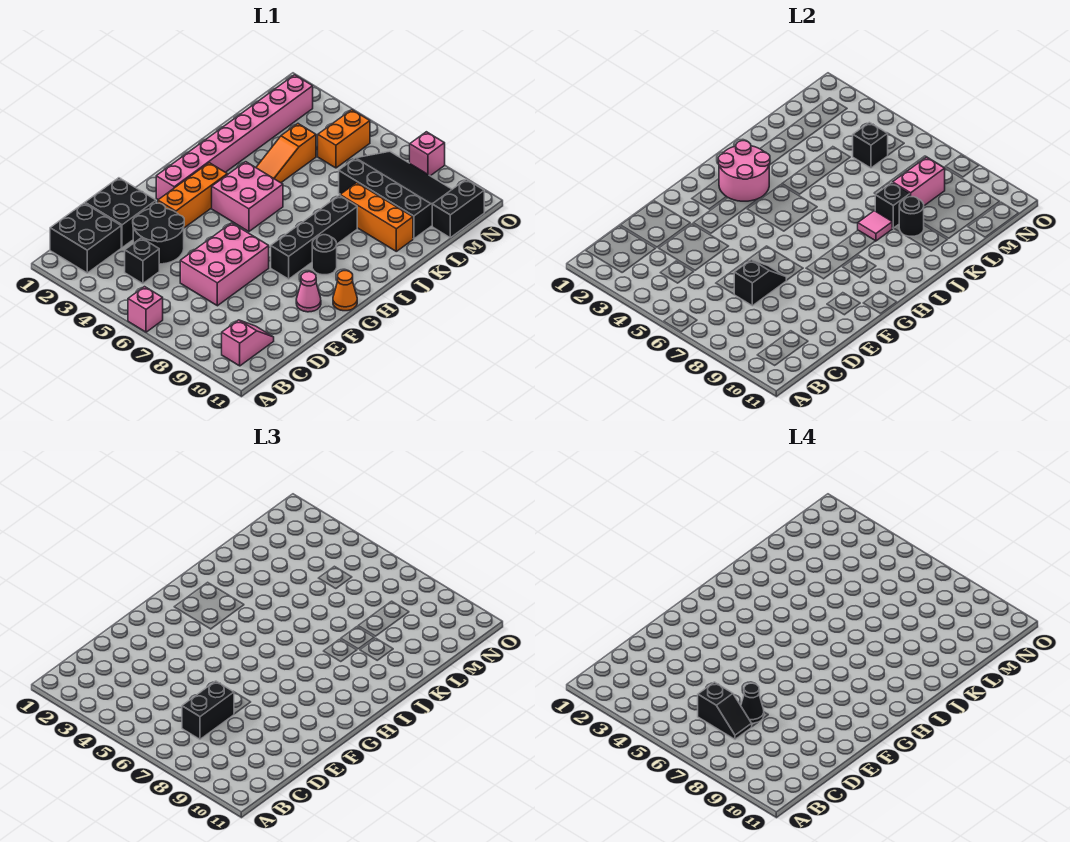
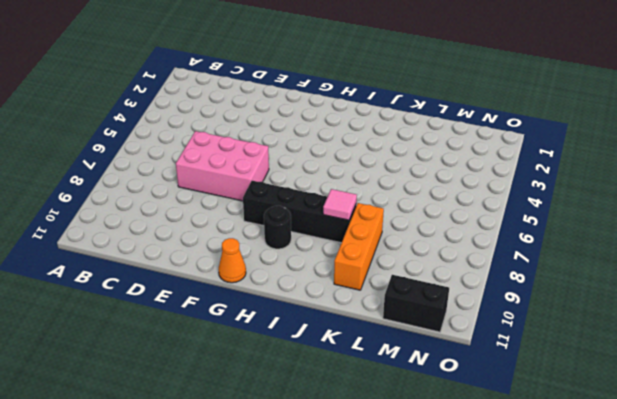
none -> pink brick A6 level 1
none -> black brick B1:C2 level 1
none -> pink slope B10:C10 level 1 top B
none -> black brick C4 level 1

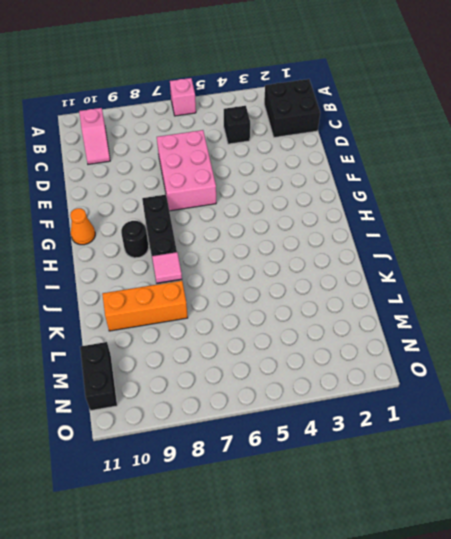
none -> black brick D1:E2 level 1
none -> black round brick D3:E4 level 1
none -> orange brick F3:H3 level 1
none -> pink cone F10 level 1

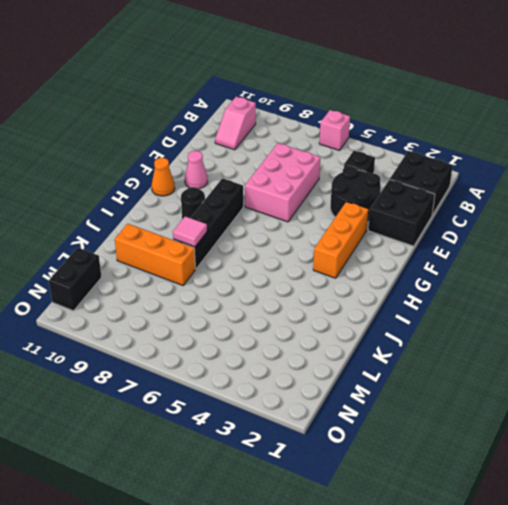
none -> pink brick G2:N2 level 1
none -> pink brick H4:I5 level 1
none -> orange slope J4:L4 level 1 top L
none -> black slope L7:N10 level 1 top L

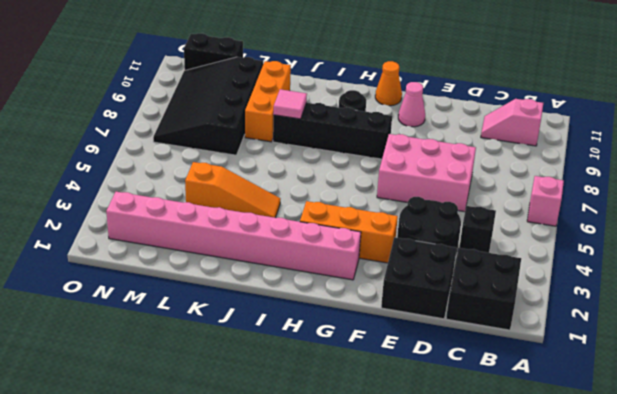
none -> pink brick H4:I5 level 1
none -> orange brick M5:N5 level 1
none -> pink brick O8 level 1
none -> black slope D7:E7 level 2 top D

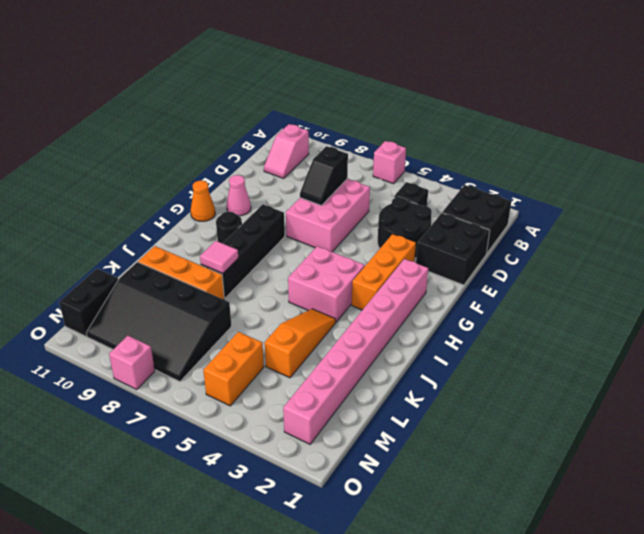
none -> pink round brick H2:I3 level 2
none -> black brick K8 level 2
none -> black round brick K9 level 2
none -> pink brick L8:M8 level 2

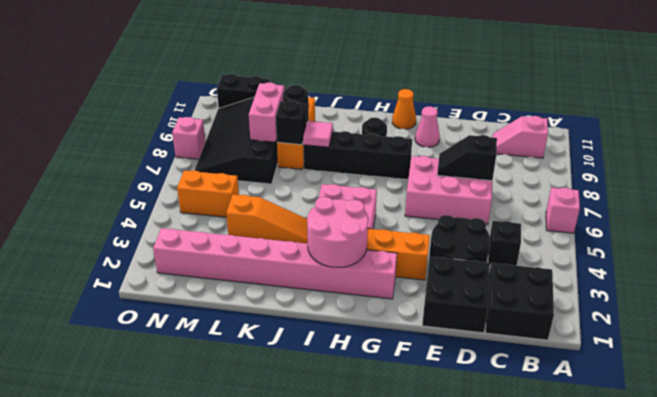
pink brick L8:L9 level 2 -> pink brick L8:M8 level 2
none -> black brick M5 level 2
none -> black brick C7:D7 level 3
none -> black slope C6:C7 level 4 top 6
none -> black cone D7 level 4

